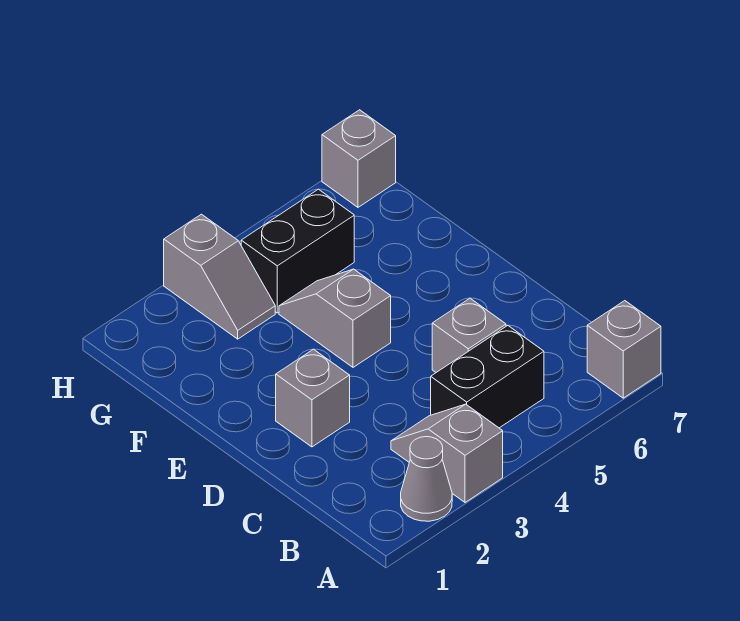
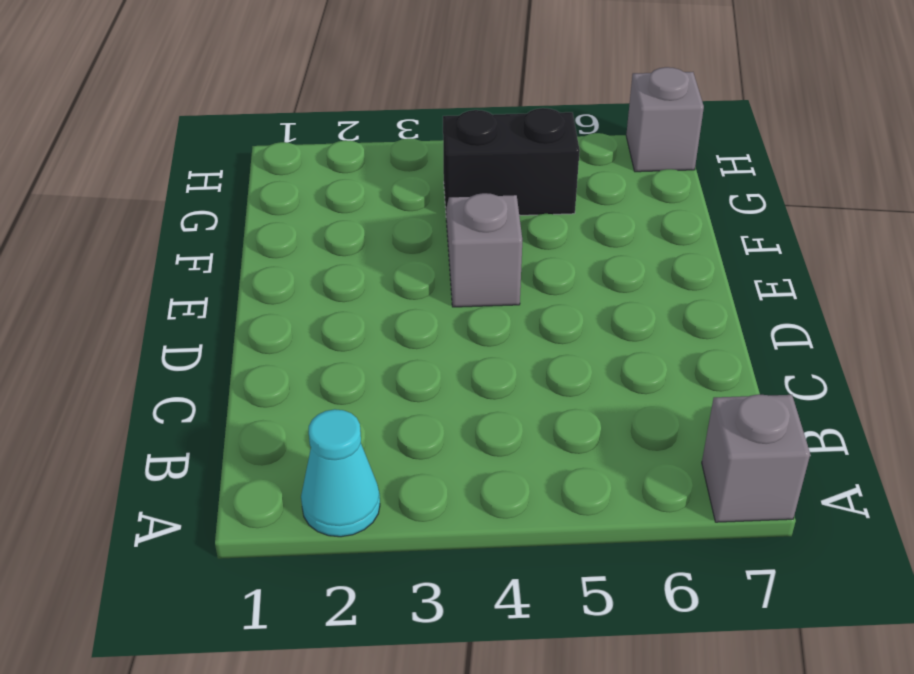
cyan cone A2 level 1 -> grey cone A2 level 1
none -> grey slope A3:B3 level 1 top A
none -> black brick B4:B5 level 1

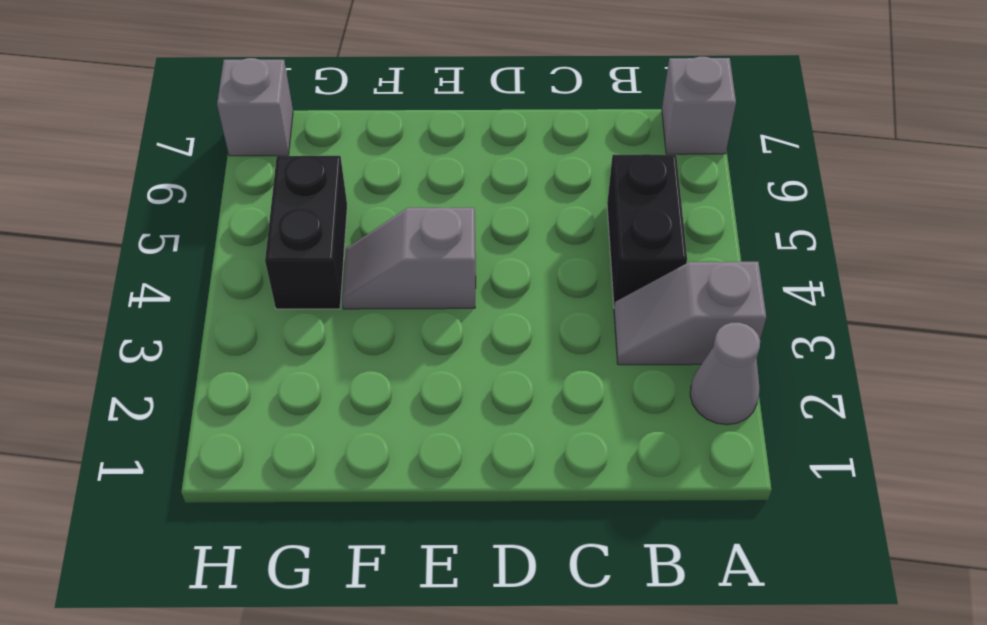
none -> grey brick C5 level 1
none -> grey brick D2 level 1

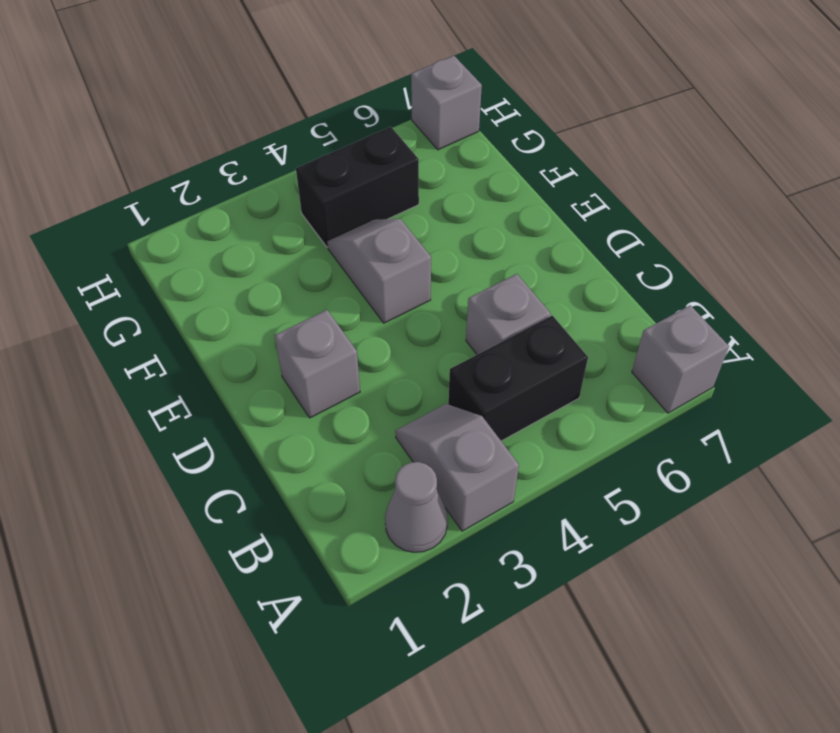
none -> grey slope G3:H3 level 1 top H

